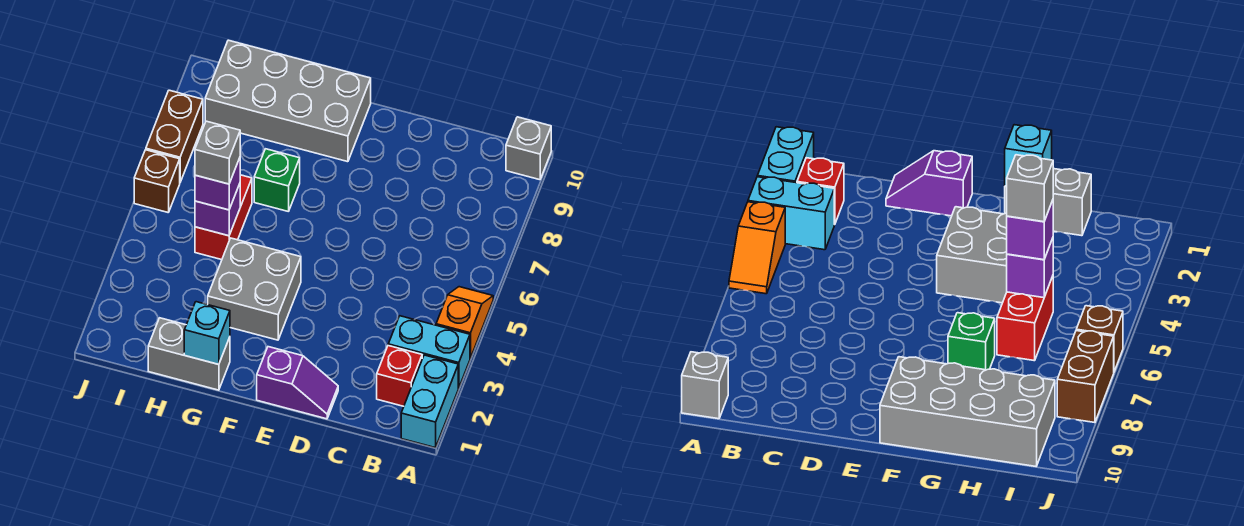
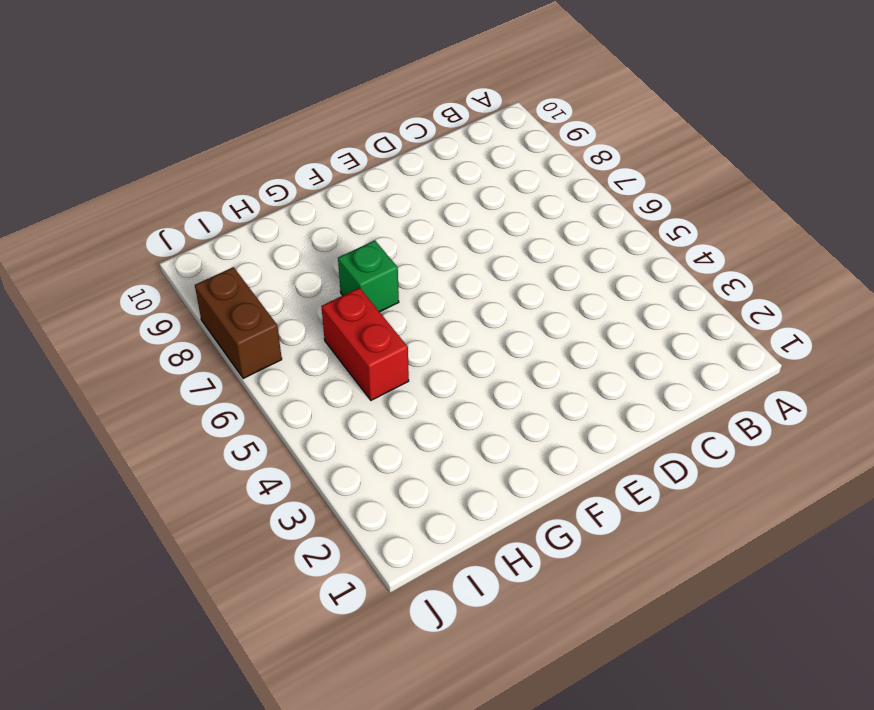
none -> cyan brick A1:A2 level 1
none -> cyan brick A3:B3 level 1
none -> orange slope A4:A5 level 1 top 4

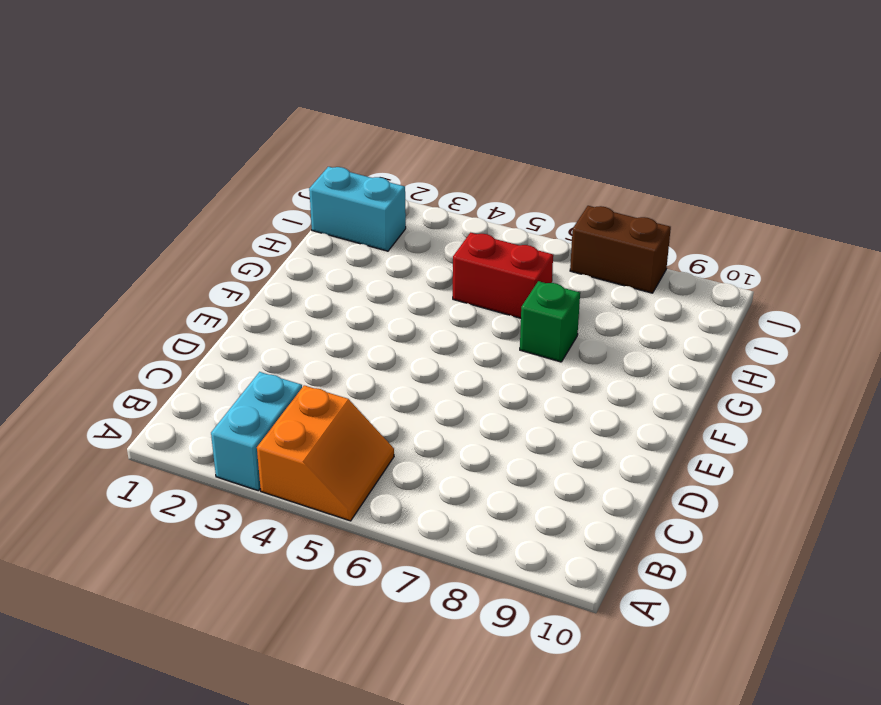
orange slope A4:B5 level 1 top 4 -> orange slope A4:A5 level 1 top 4
cyan brick I1:I2 level 1 -> cyan brick A1:A2 level 1
none -> grey brick A10 level 1
none -> red brick B2 level 1
none -> purple slope D1:E1 level 1 top E

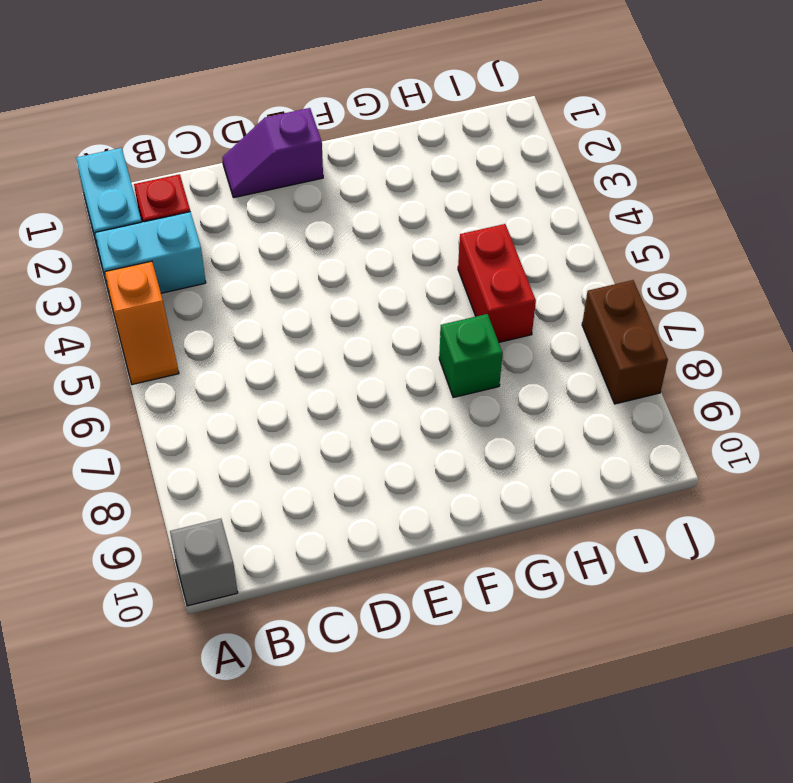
none -> grey brick F3:G4 level 1
none -> grey brick F9:I10 level 1
none -> grey brick G1:H1 level 1

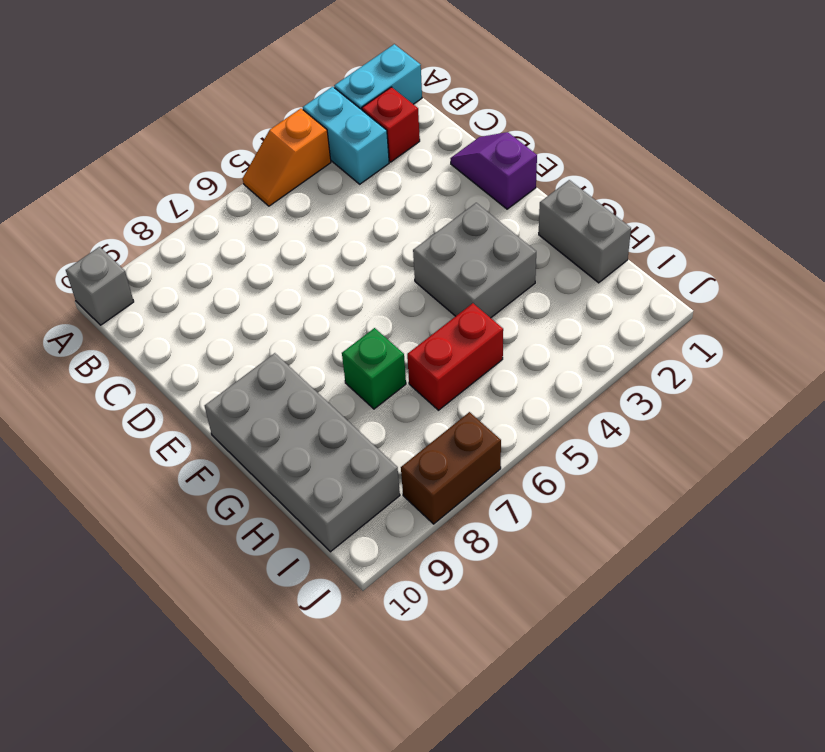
none -> brown brick J6 level 1
none -> cyan brick G1 level 2
none -> purple brick H5 level 2

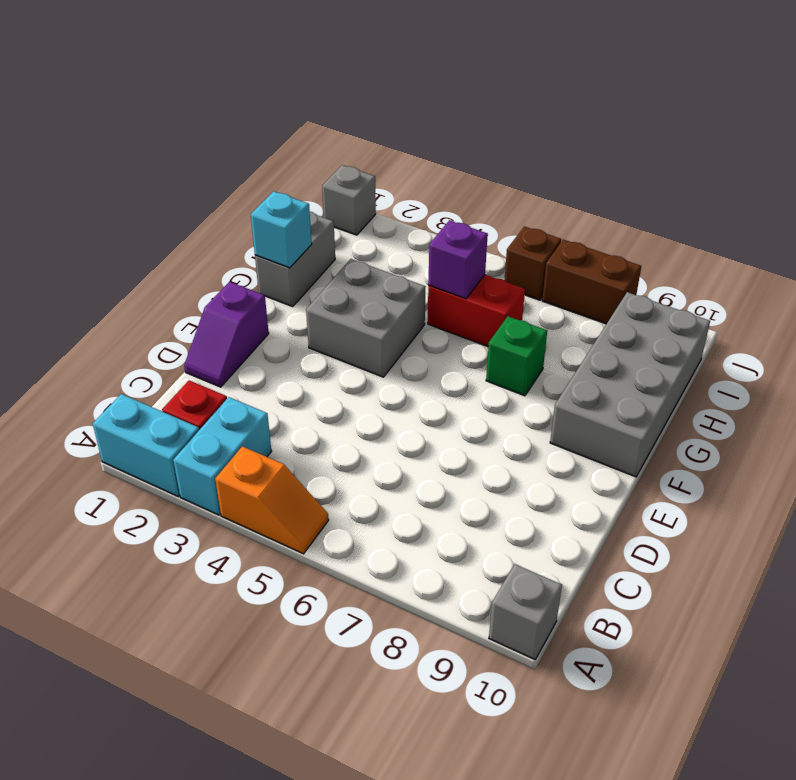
grey brick J1 level 1 -> grey brick H5 level 4
none -> purple brick H5 level 3

